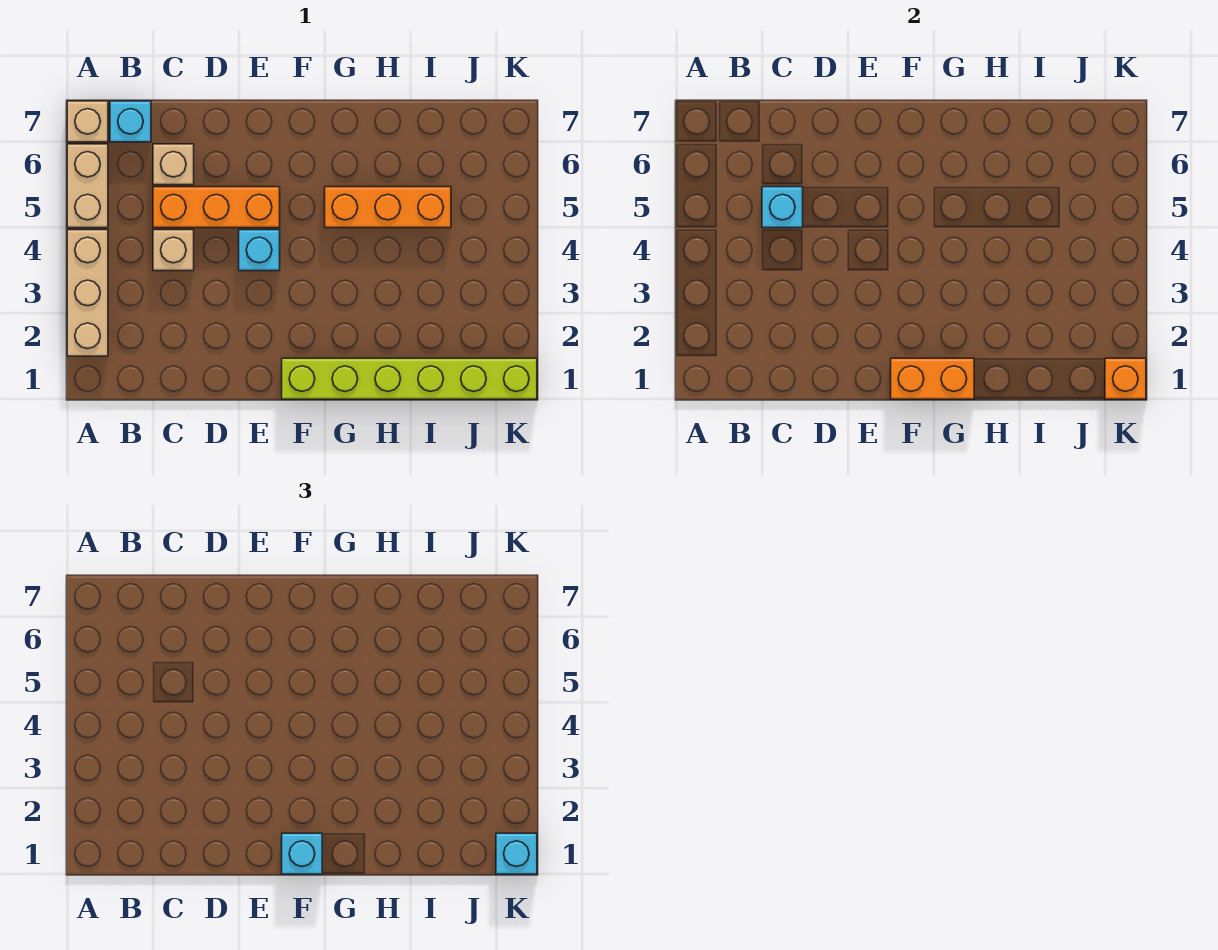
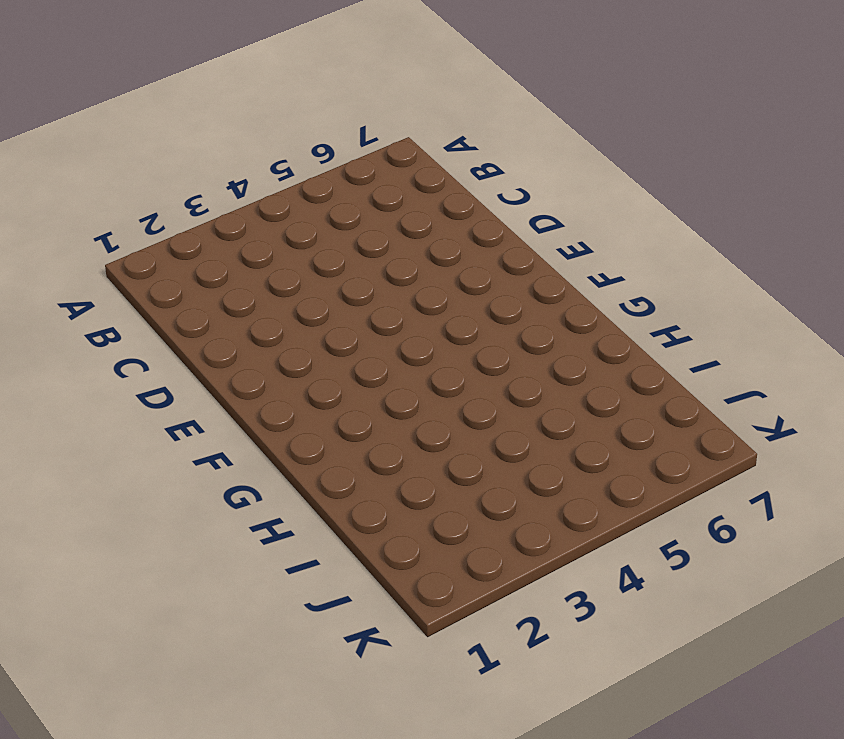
none -> tan brick A2:A4 level 1
none -> tan brick A5:A6 level 1
none -> tan brick A7 level 1

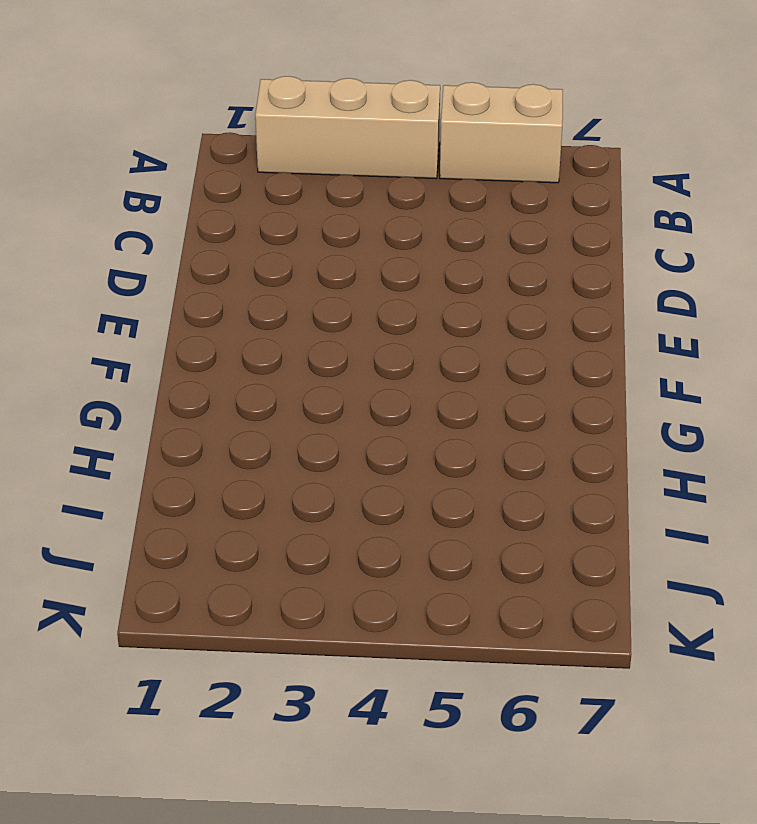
none -> tan brick A7 level 1
none -> cyan brick B7 level 1
none -> tan brick C4 level 1

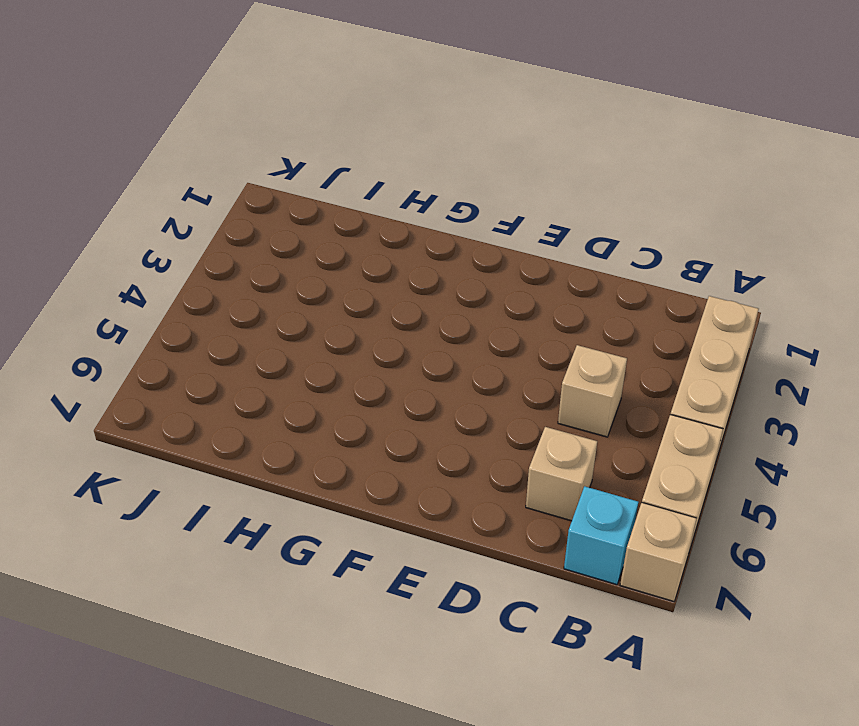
none -> orange brick C5:E5 level 1
none -> cyan brick E4 level 1
none -> lime brick F1:K1 level 1

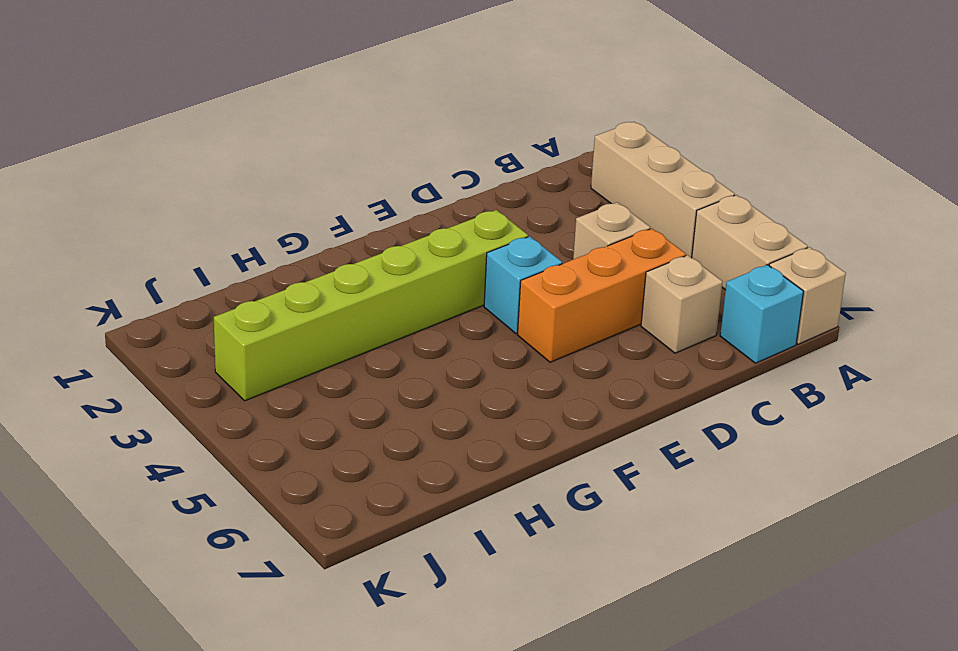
lime brick E3:J3 level 1 -> lime brick F1:K1 level 1
none -> orange brick G5:I5 level 1
none -> cyan brick C5 level 2
none -> orange brick F1:G1 level 2

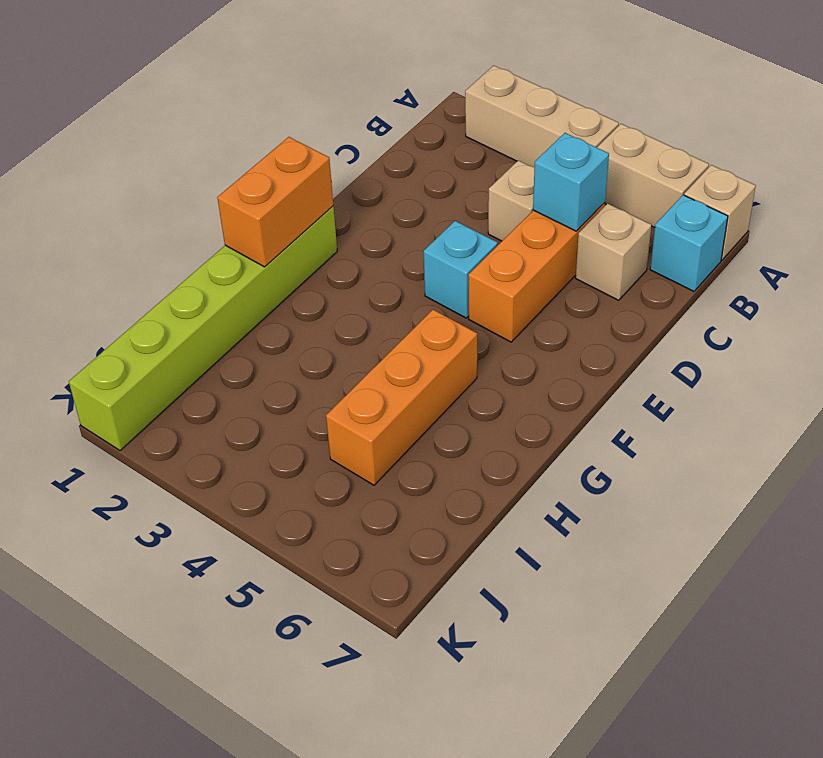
none -> orange brick K1 level 2
none -> cyan brick F1 level 3
none -> cyan brick K1 level 3

